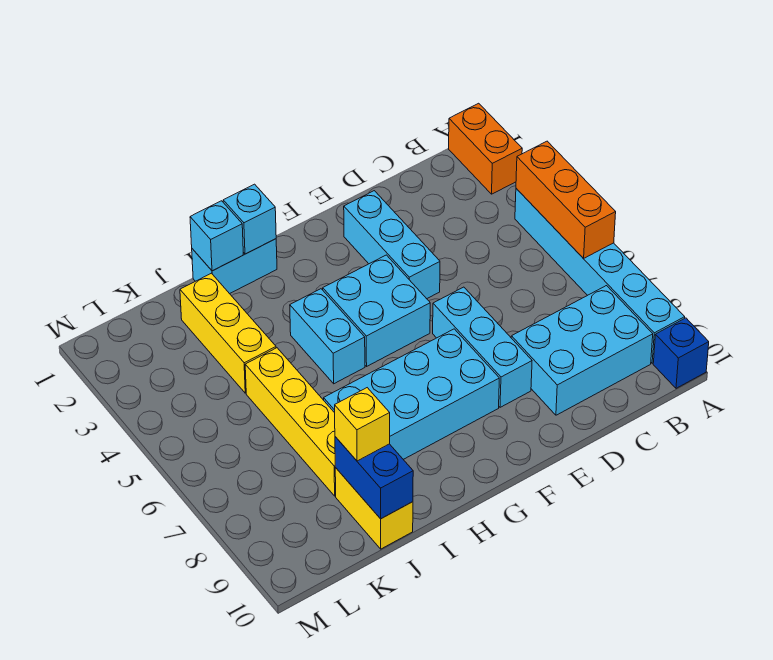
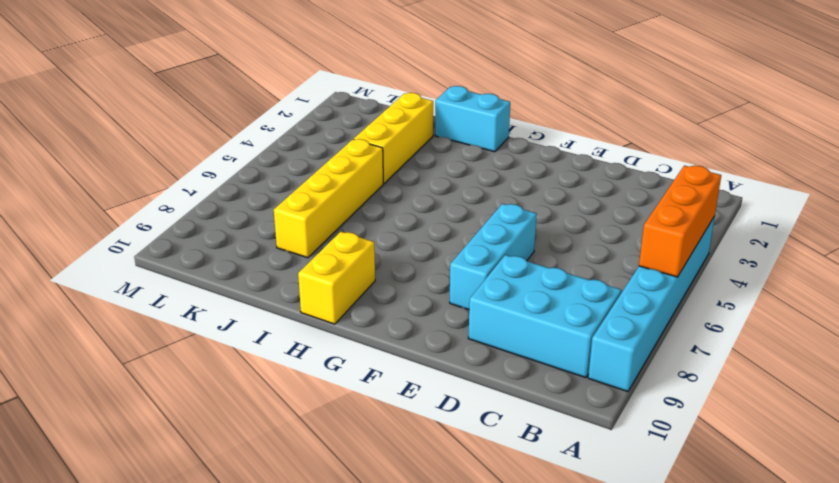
yellow brick H9:H10 level 1 -> yellow brick J9:J10 level 1
none -> orange brick A1:A2 level 1
none -> blue brick A10 level 1
none -> cyan brick E2:E4 level 1

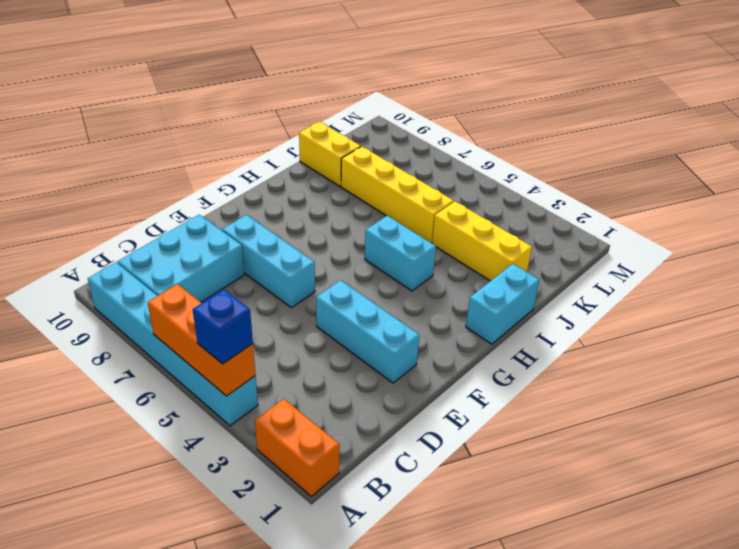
blue brick A4 level 3 -> blue brick A10 level 1
none -> cyan brick F4:G5 level 1
none -> cyan brick F7:I8 level 1
none -> cyan brick H1 level 2

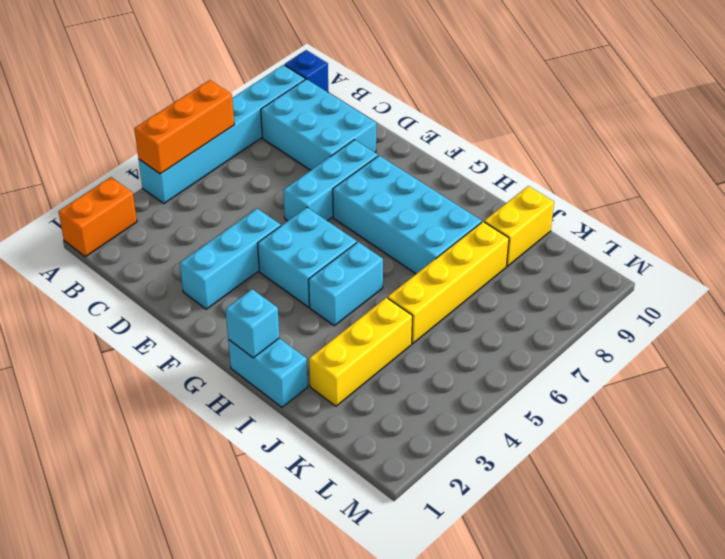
none -> cyan brick I1 level 2
none -> blue brick J9:J10 level 2
none -> yellow brick J9 level 3

